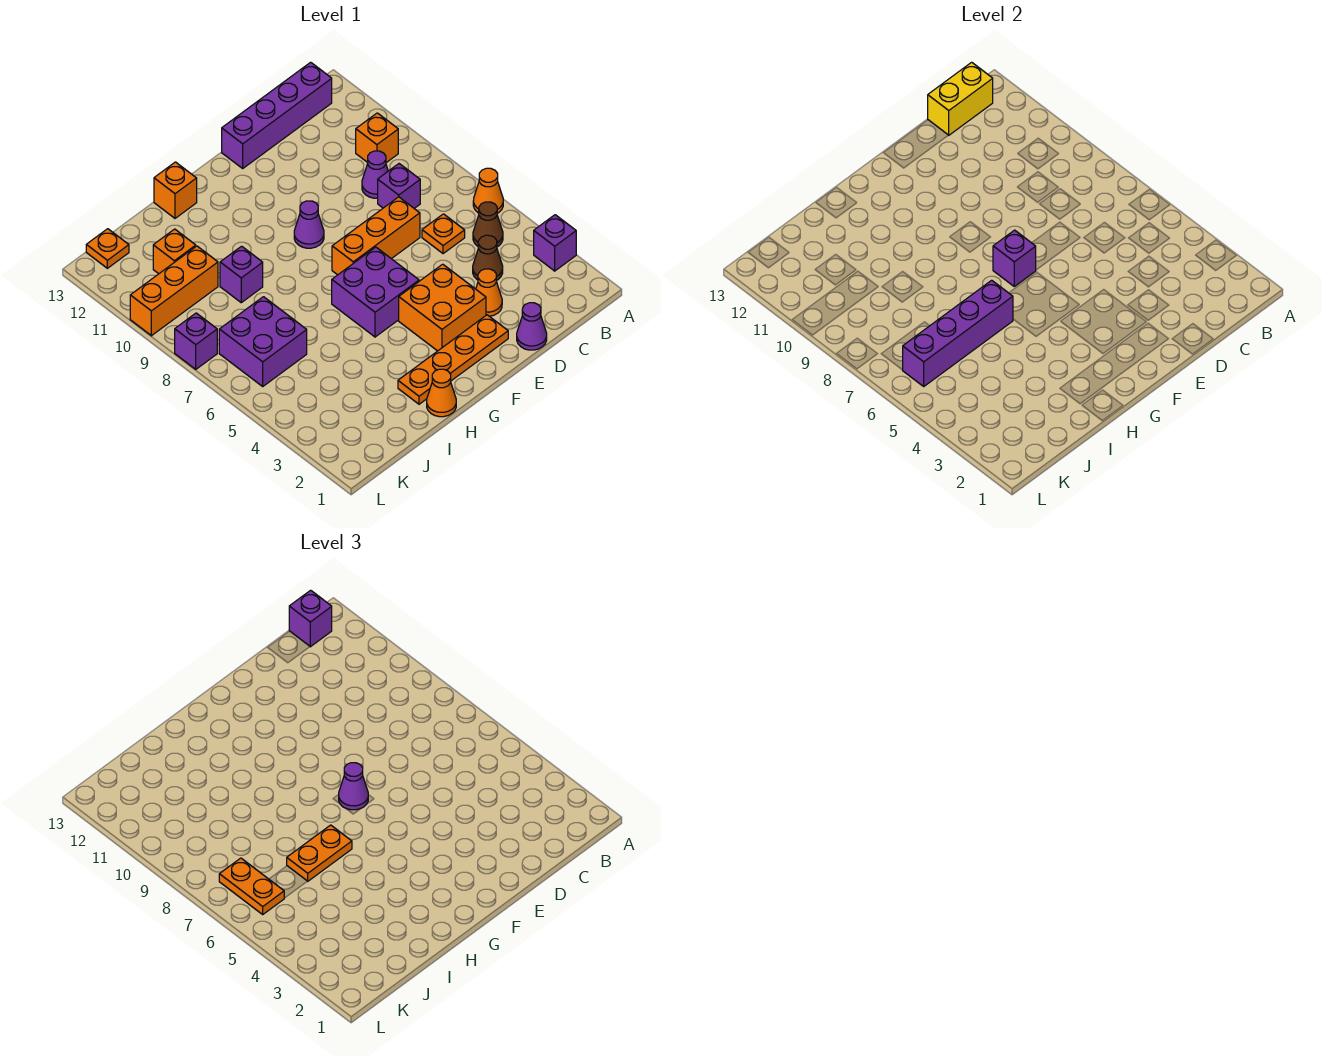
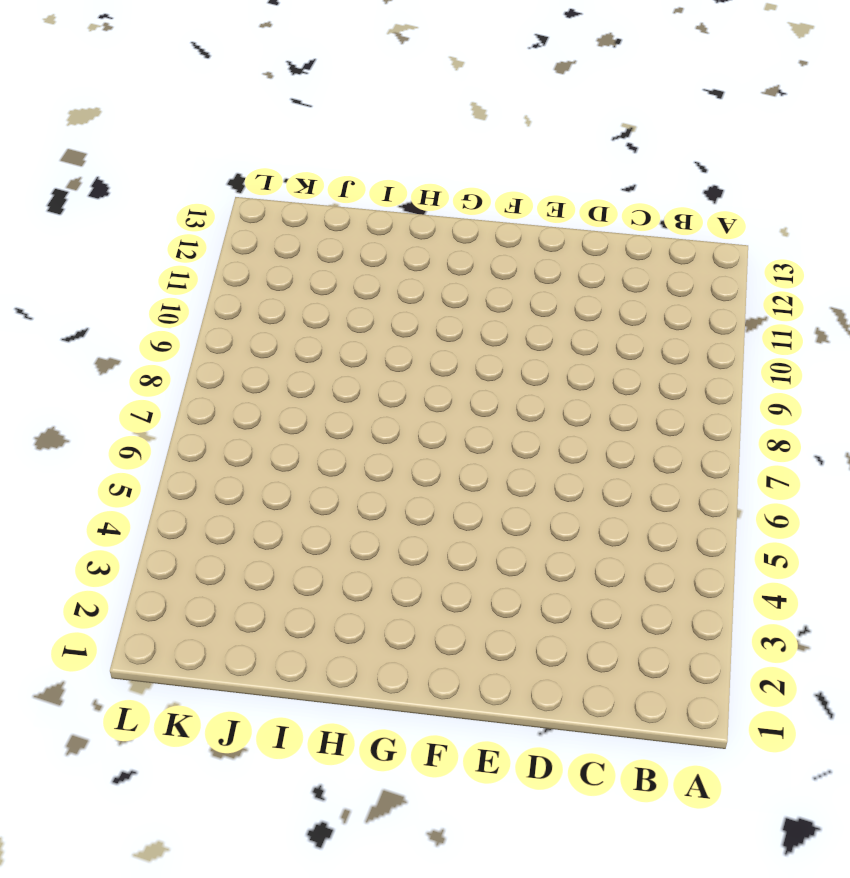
none -> purple brick A3 level 1
none -> orange cone A6 level 1
none -> brown cone B5 level 1
none -> orange brick B10 level 1

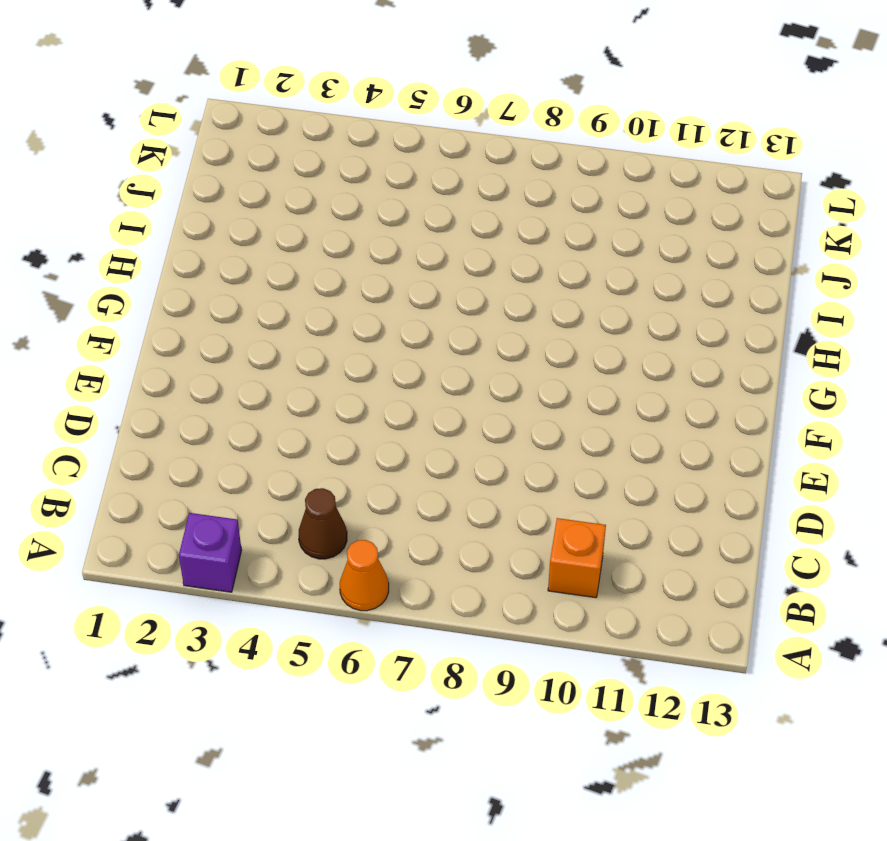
none -> purple brick B13:E13 level 1
none -> brown cone C4 level 1
none -> orange plate C6 level 1
none -> purple brick C8 level 1

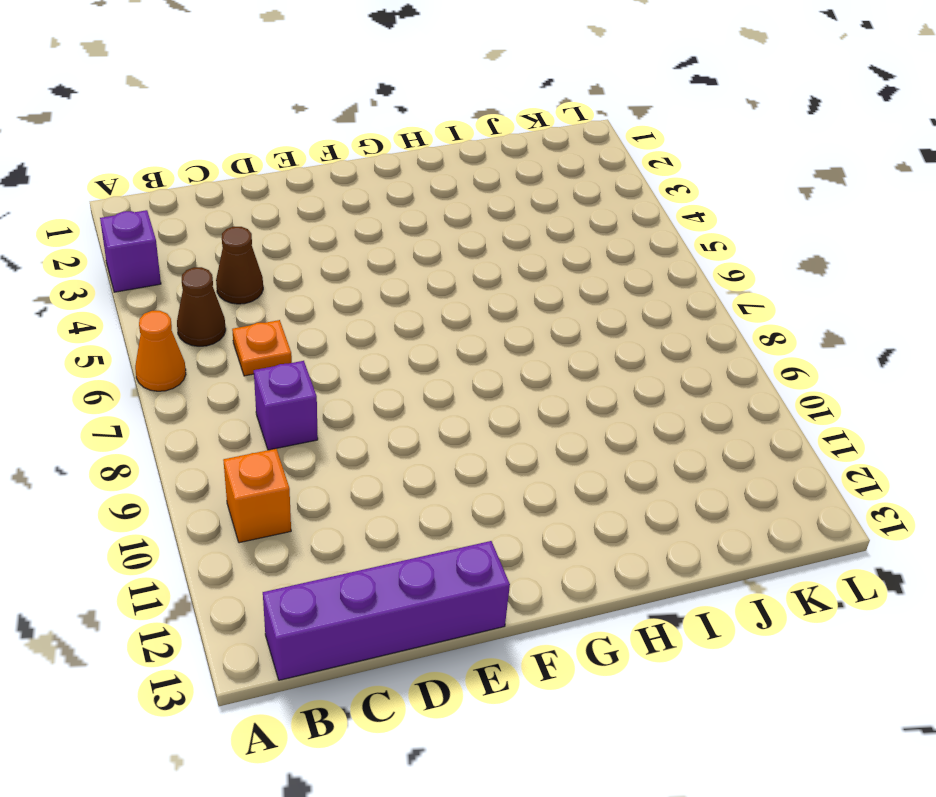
none -> purple cone C9 level 1
none -> purple cone D1 level 1
none -> orange cone D3 level 1
none -> orange brick D7:F7 level 1

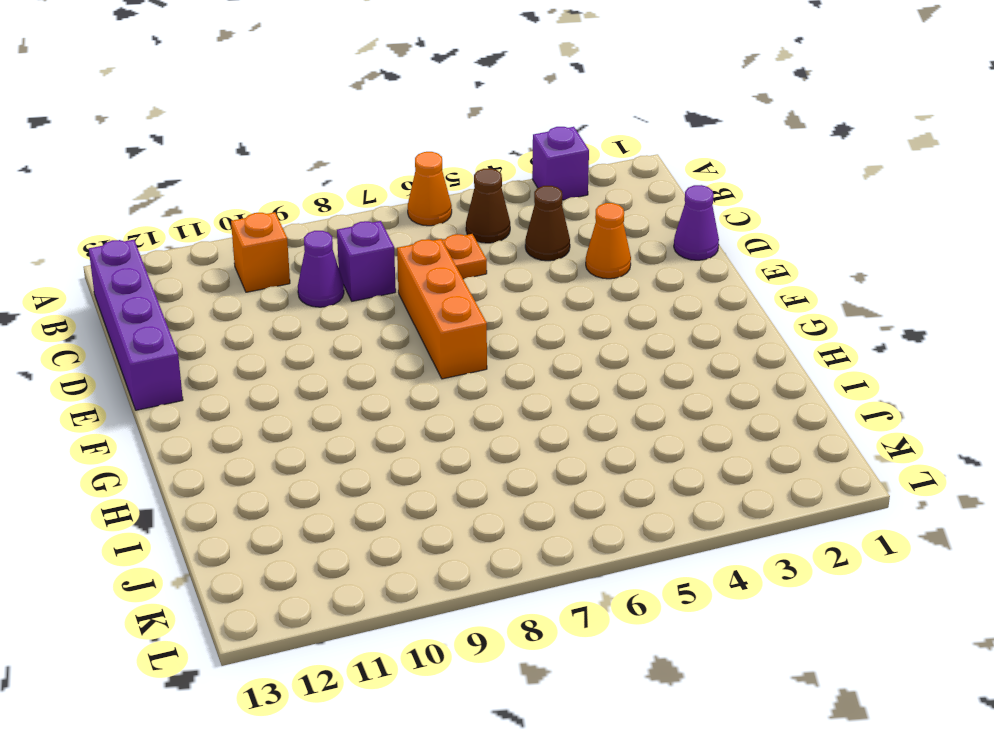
none -> orange plate E2:H2 level 1
none -> orange brick E3:F4 level 1
none -> purple brick F5:G6 level 1
none -> purple cone F9 level 1

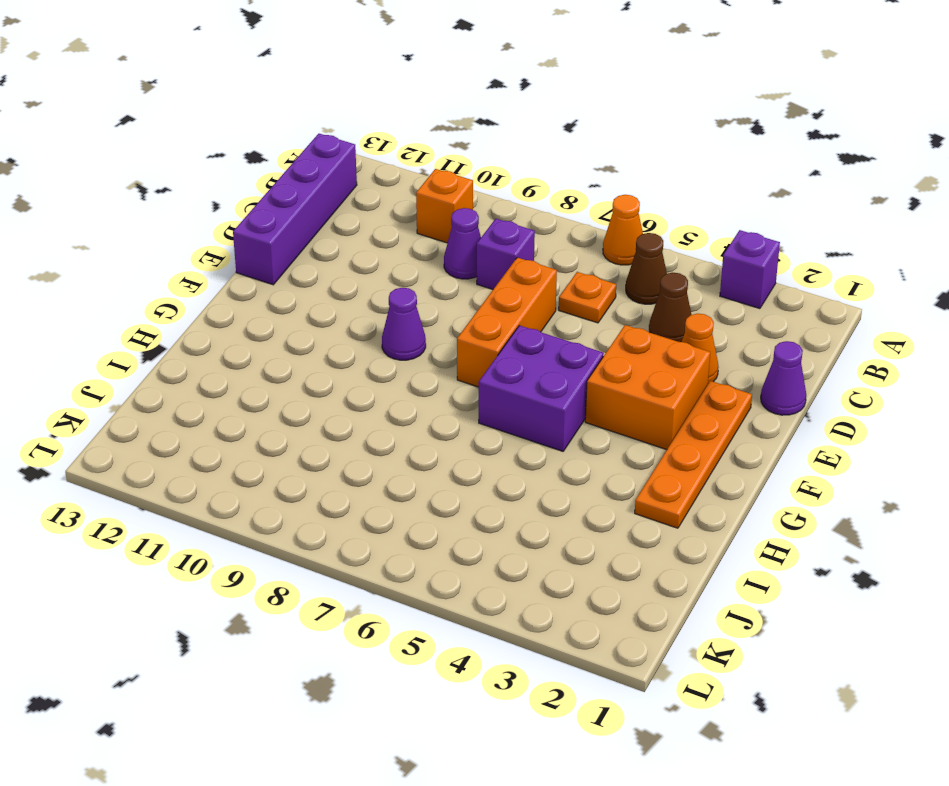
none -> orange cone H1 level 1
none -> orange brick H13 level 1
none -> purple brick I9 level 1
none -> purple brick J6:K7 level 1

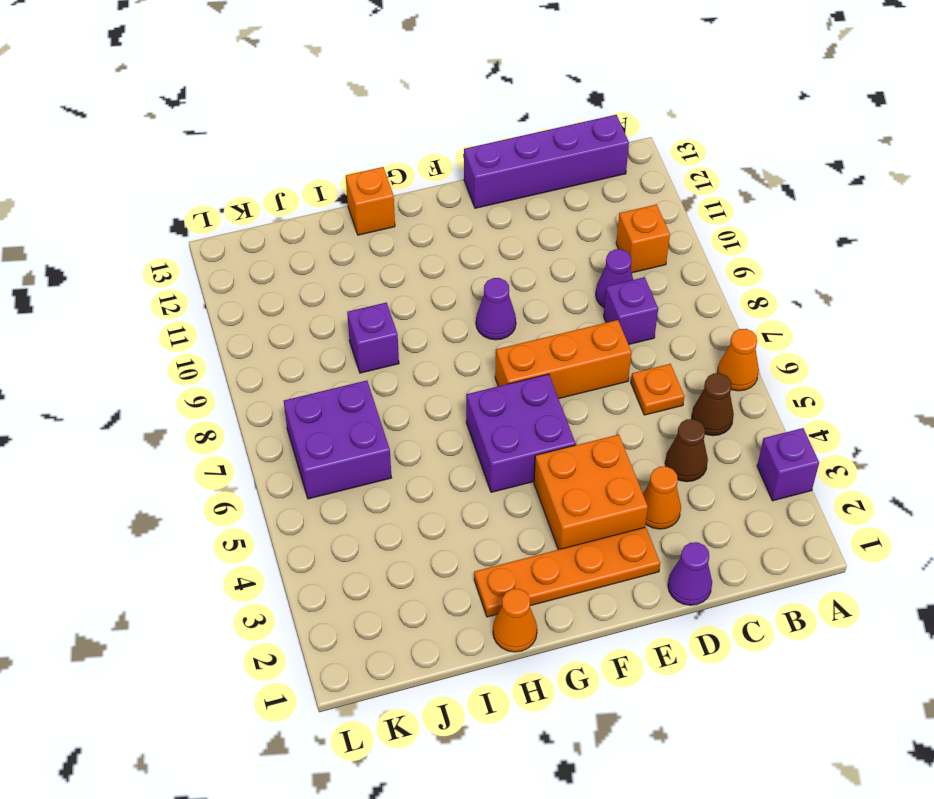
none -> orange brick J10:L10 level 1
none -> orange brick J11 level 1
none -> orange plate K13 level 1
none -> purple brick L8 level 1

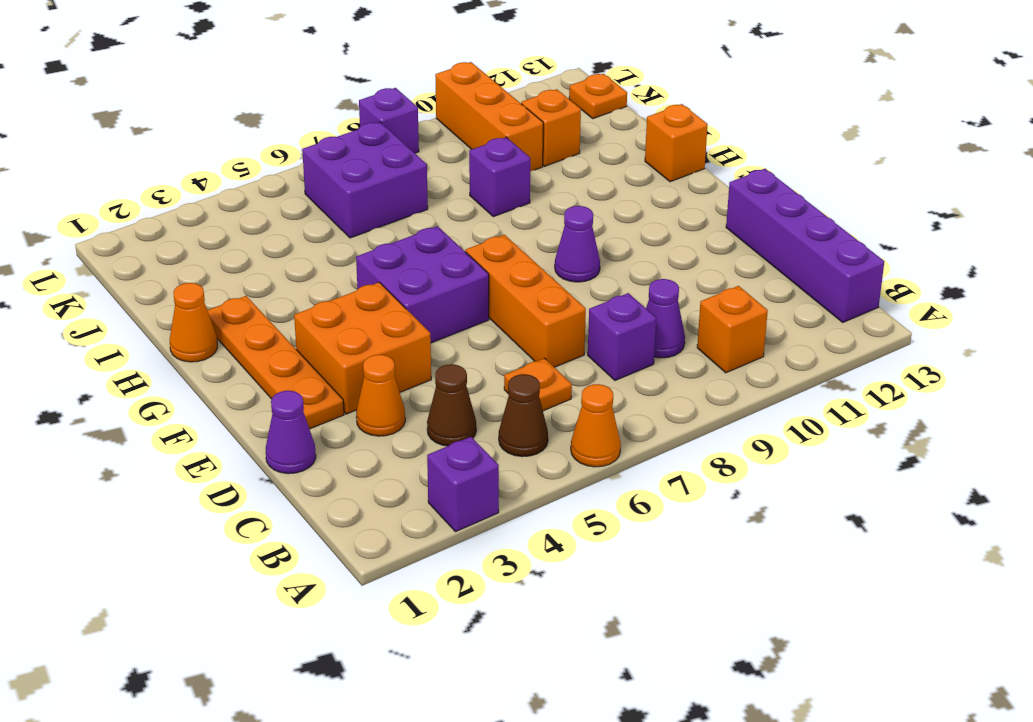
none -> yellow brick B13:C13 level 2
none -> purple brick F7 level 2
none -> purple brick H6:K6 level 2
none -> purple brick B13 level 3

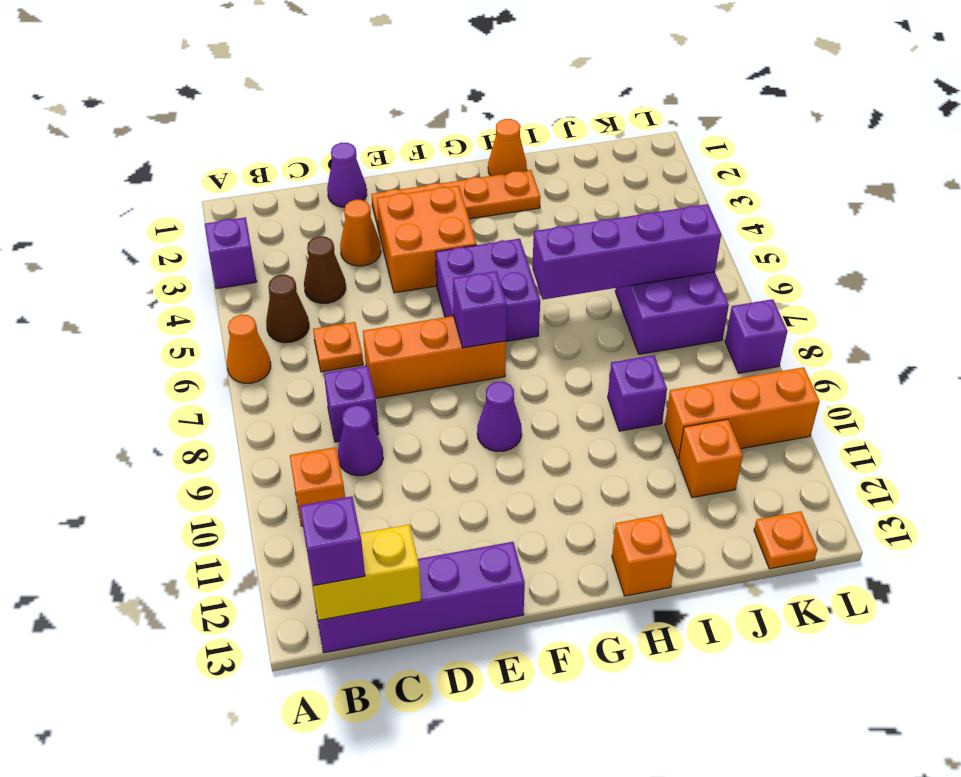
none -> purple cone F7 level 3
none -> orange plate H6:I6 level 3
none -> orange plate K6:K7 level 3

